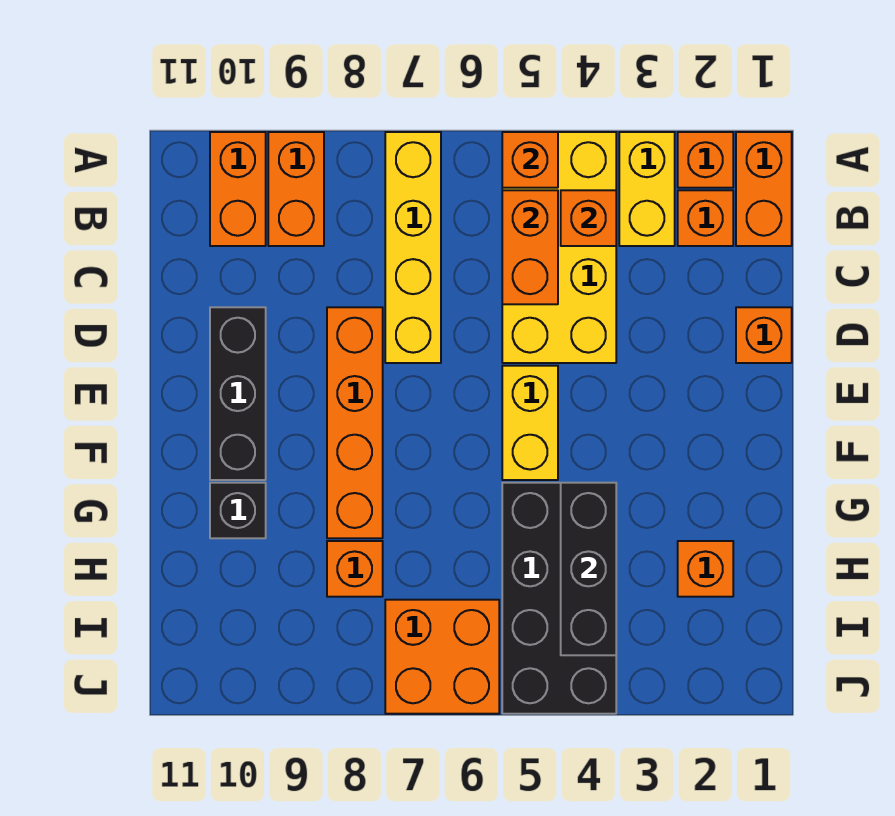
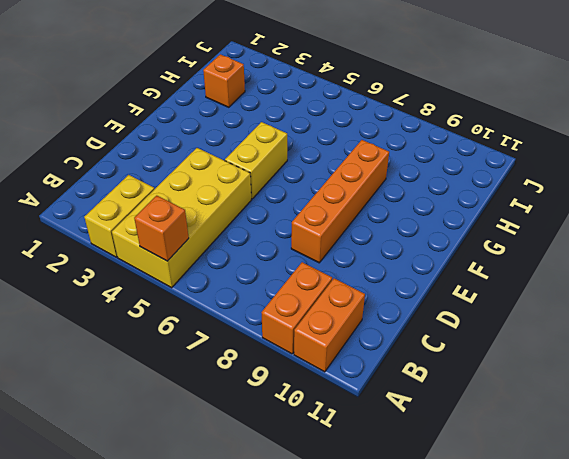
none -> orange brick A1:B1 level 1
none -> orange brick A2 level 1
none -> yellow brick A7:D7 level 1

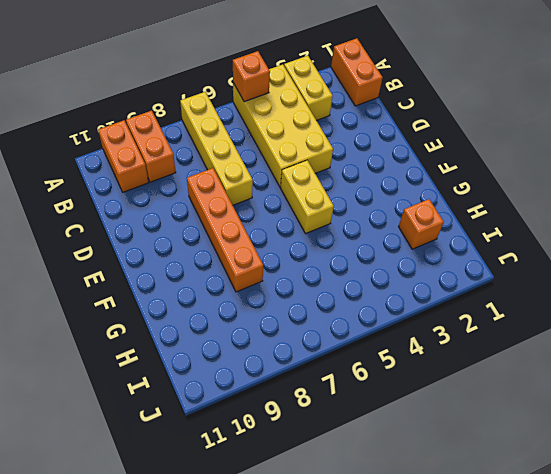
none -> orange brick A2 level 1
none -> orange brick B2 level 1
none -> orange brick D1 level 1

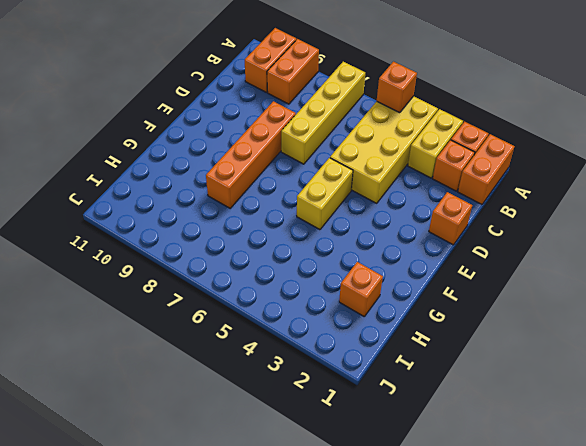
none -> black brick D10:F10 level 1
none -> black brick G4:J5 level 1
none -> black brick G10 level 1

